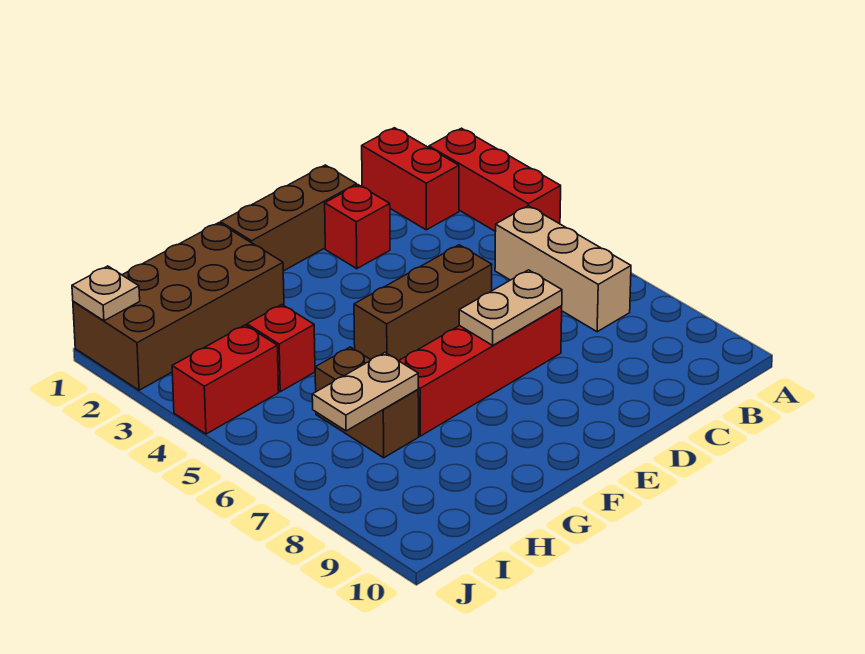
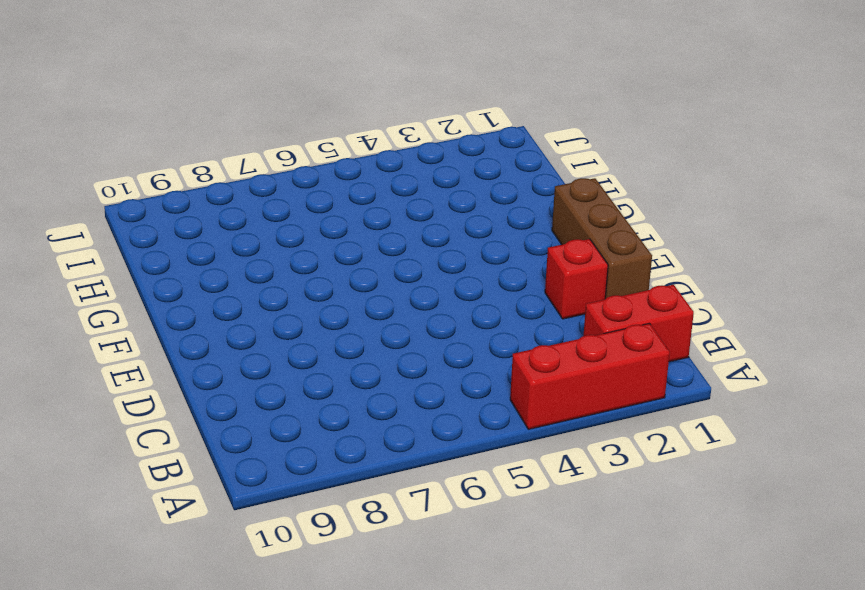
none -> tan brick B5:B7 level 1
none -> brown brick D5:F5 level 1
none -> red brick D7:G7 level 1

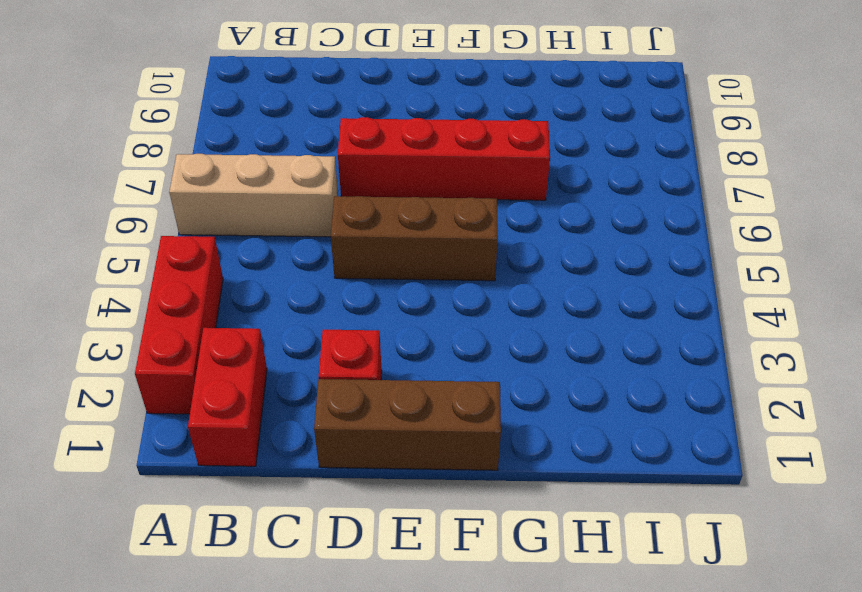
tan brick A6:C6 level 1 -> tan brick B5:B7 level 1
none -> brown brick G1:J2 level 1
none -> red brick H4 level 1
none -> brown brick H6:H7 level 1

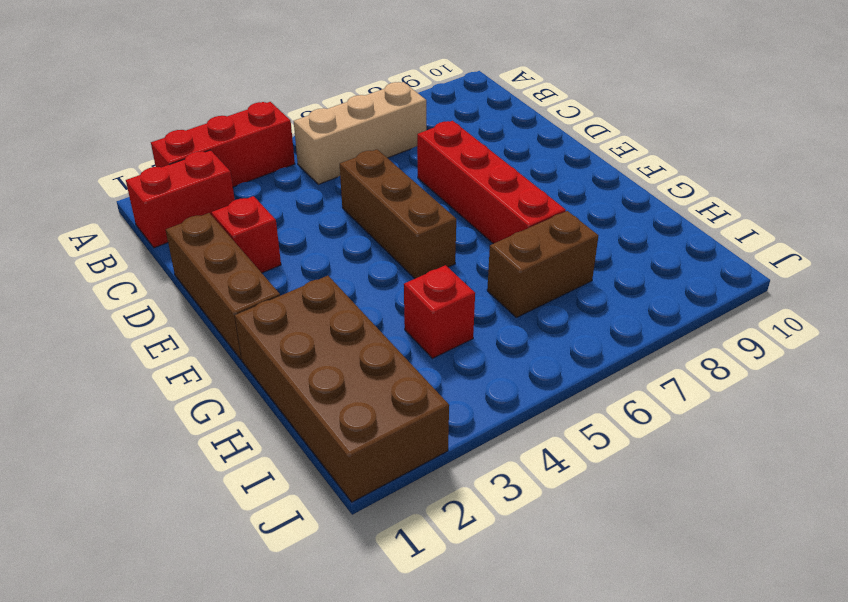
none -> red brick I4:J4 level 1
none -> tan plate D7:E7 level 2
none -> tan plate H7:I7 level 2

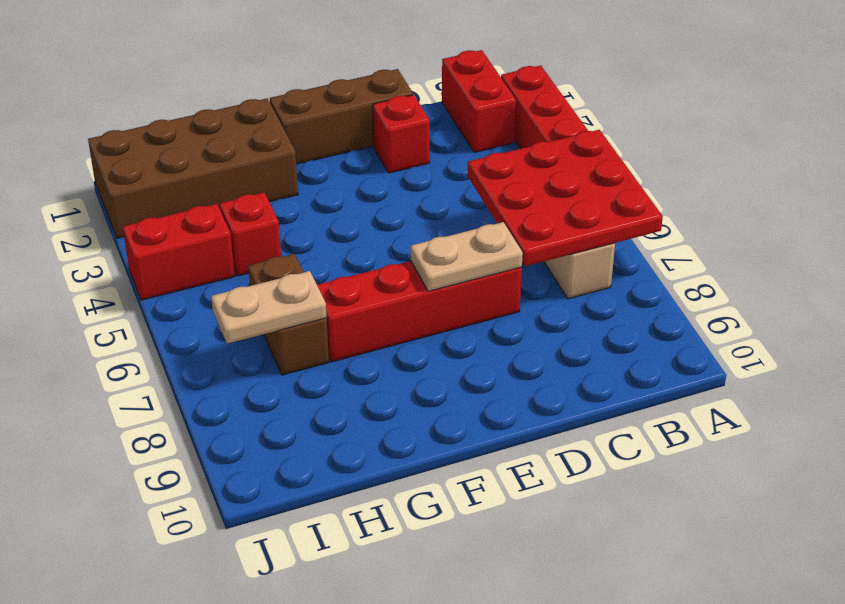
red plate A5:C7 level 2 -> none
none -> brown brick D5:F5 level 1
none -> tan plate J1 level 2

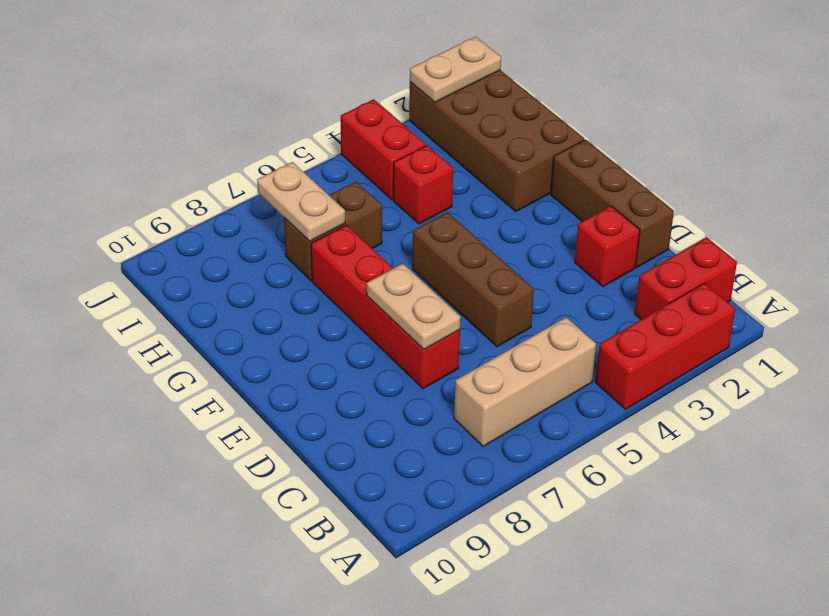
tan plate J1:J2 level 2 -> tan plate J1 level 2

